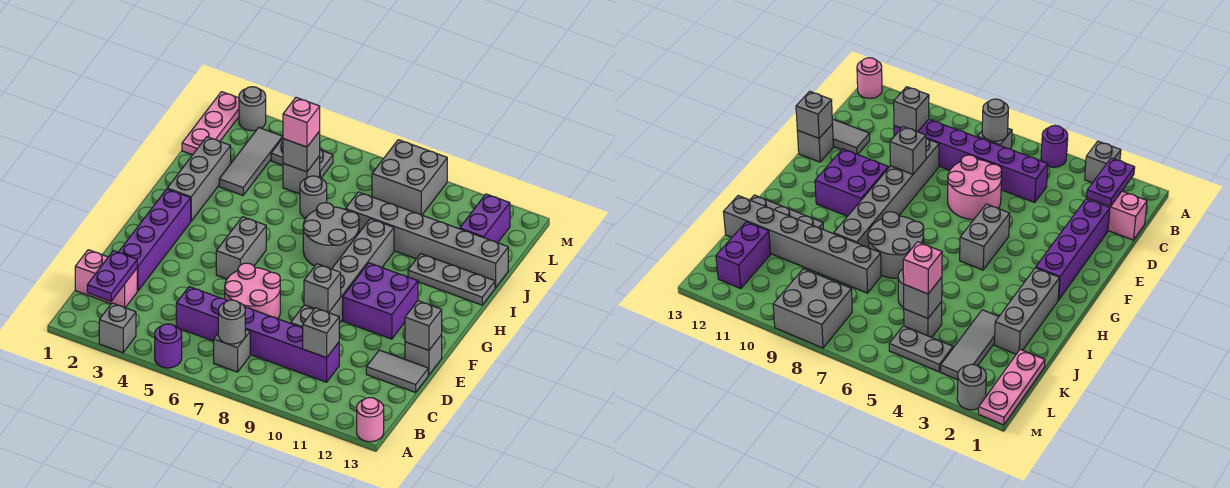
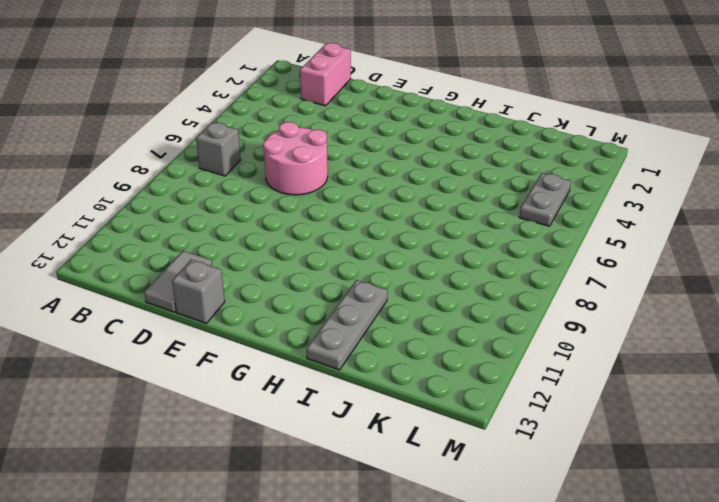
none -> grey brick A3 level 1
none -> purple round brick A5 level 1
none -> pink round brick A13 level 1
none -> purple brick C5:C10 level 1

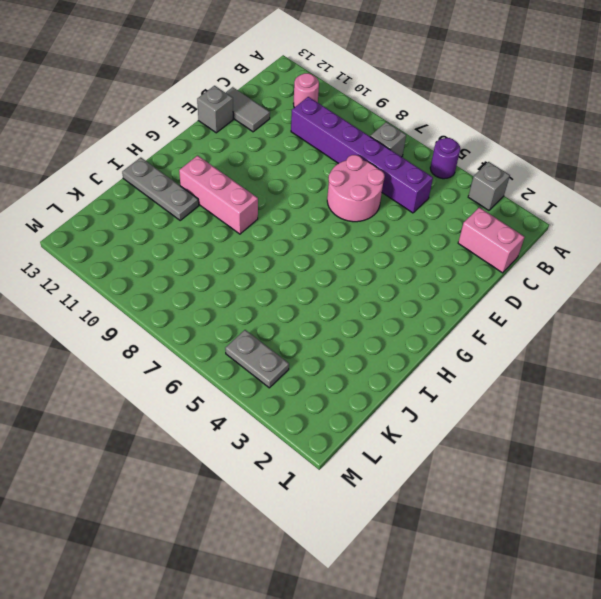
pink round brick B11 level 1 -> pink round brick A13 level 1
pink brick H9:H11 level 1 -> grey brick D9:I9 level 1
none -> purple brick D2:G2 level 1
none -> grey brick F5:G5 level 1
none -> purple brick F10:G11 level 1
none -> grey brick H2:J2 level 1

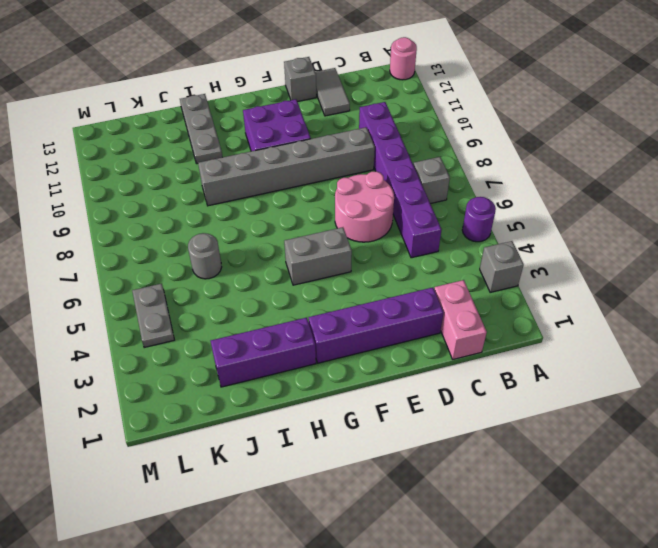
purple brick H2:J2 level 1 -> grey brick H2:J2 level 1
none -> grey round brick H7:I8 level 1
none -> grey tile J3:L3 level 1
none -> grey brick J8:J13 level 1
none -> pink plate K1:M1 level 1

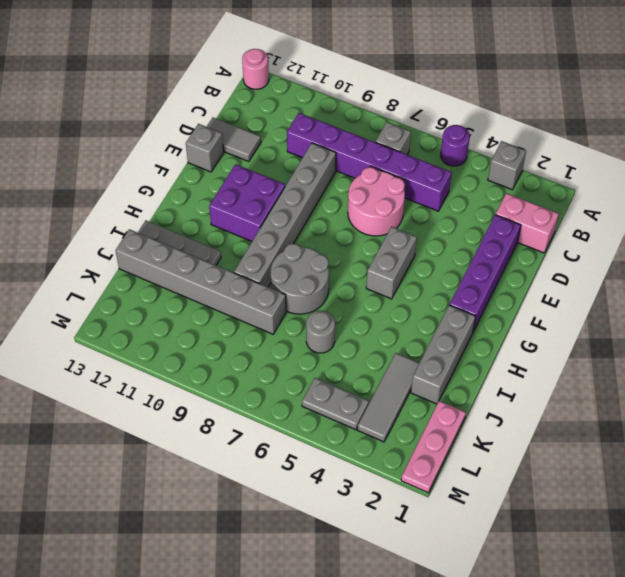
none -> grey brick K5 level 1
none -> purple brick K12:L12 level 1
none -> grey brick L8:M9 level 1
none -> grey round brick M2 level 1

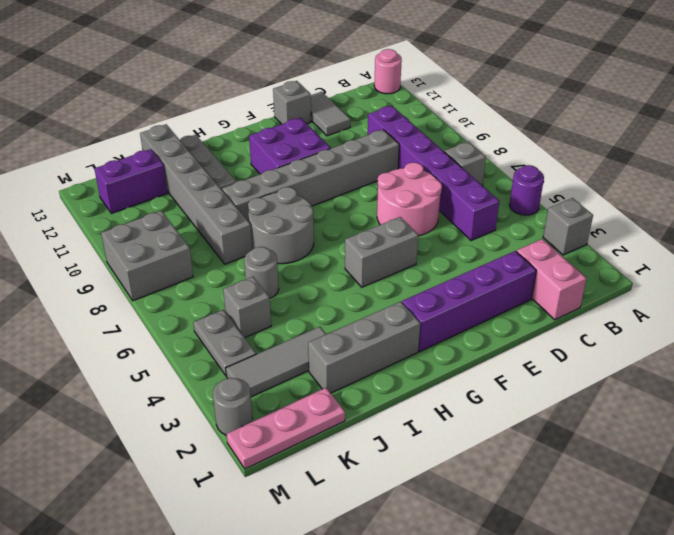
none -> purple plate B2:C2 level 2
none -> grey round brick B7 level 2
none -> grey brick C10 level 2
none -> grey brick E9 level 2

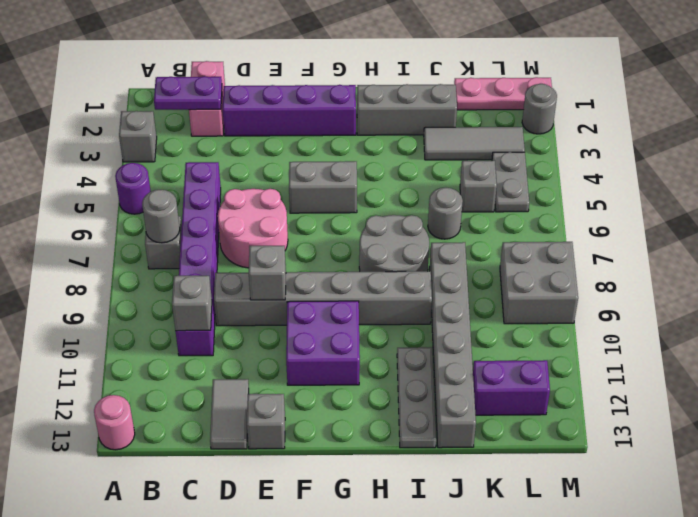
none -> grey brick E13 level 2
none -> grey brick K5 level 2
none -> pink brick K5 level 3

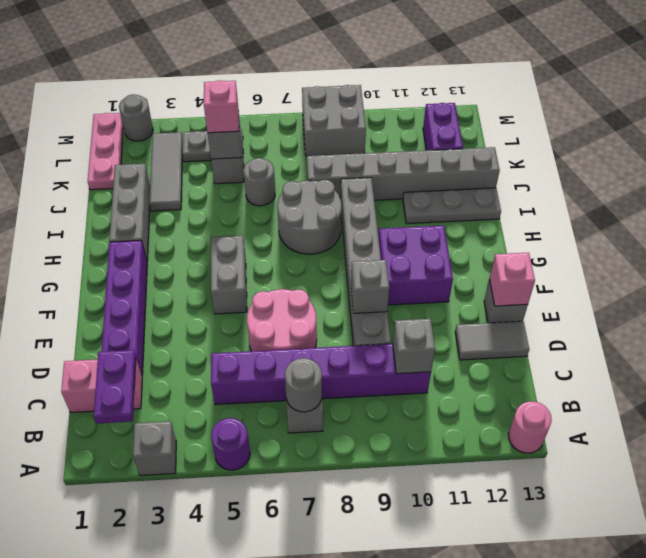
pink brick E13 level 2 -> grey brick E13 level 2

